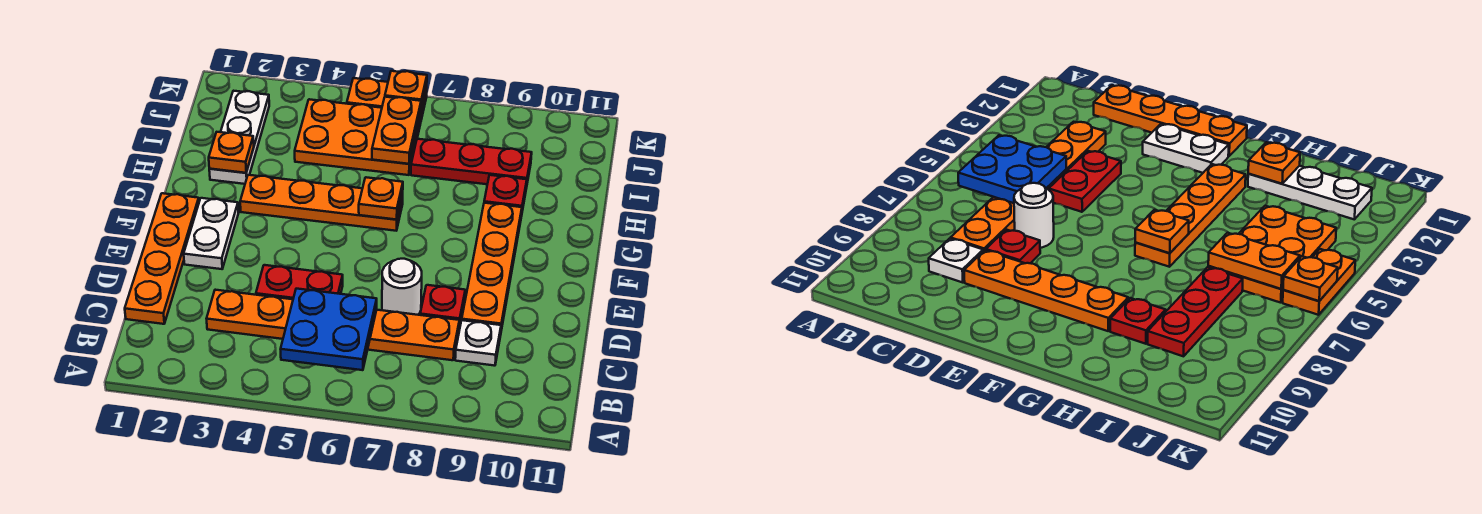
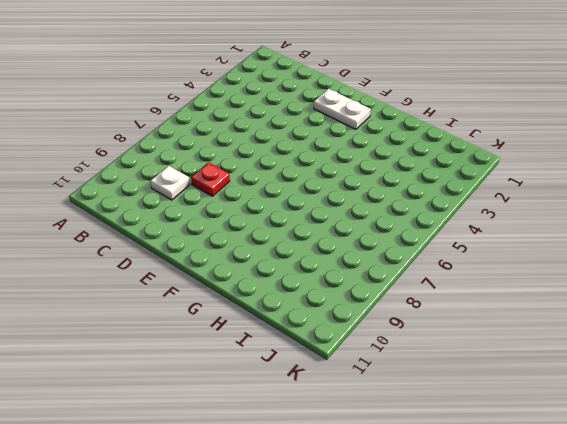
none -> orange plate C1:F1 level 1
none -> orange plate C3:C8 level 1
none -> red plate D4:D5 level 1

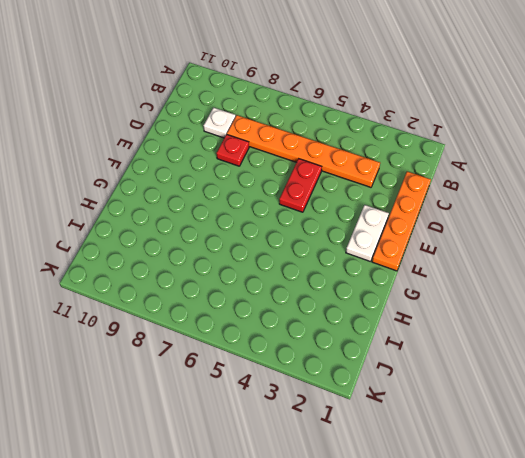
red plate D5:E5 level 1 -> red plate D4:D5 level 1
none -> white round brick D7 level 1
none -> orange plate D9:G9 level 1
none -> orange plate G3:G6 level 1

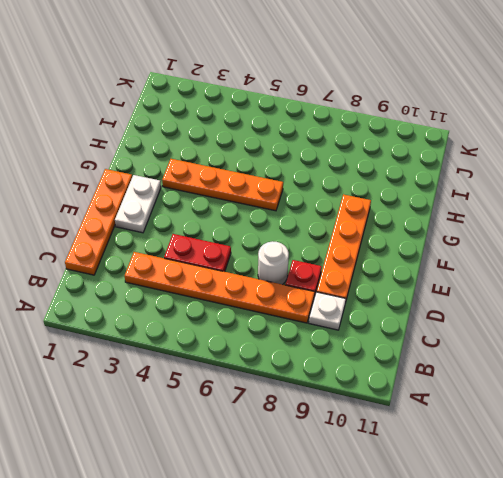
none -> white plate H2:J2 level 1
none -> red plate H9 level 1
none -> orange plate I4:J6 level 1

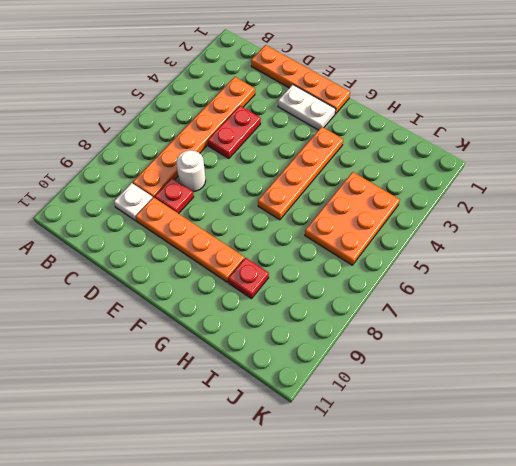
none -> white plate H2:J2 level 1
none -> red plate I7:I9 level 1
none -> orange plate K5:K6 level 1

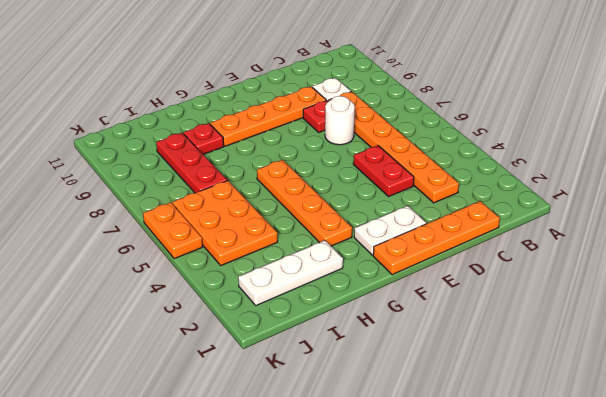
none -> blue plate B5:C6 level 2
none -> orange plate G6 level 2
none -> orange plate H2 level 2

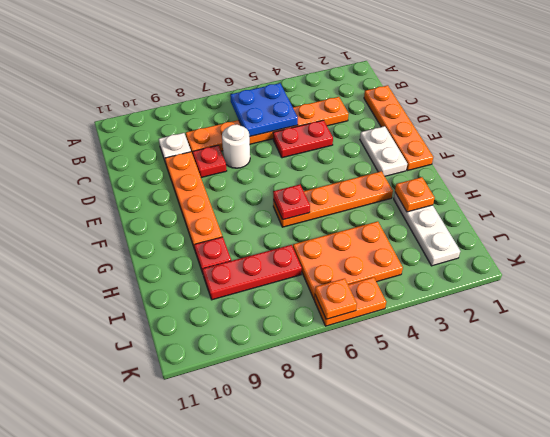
red plate G6 level 2 -> orange plate G6 level 2
none -> orange plate I6:J6 level 2

